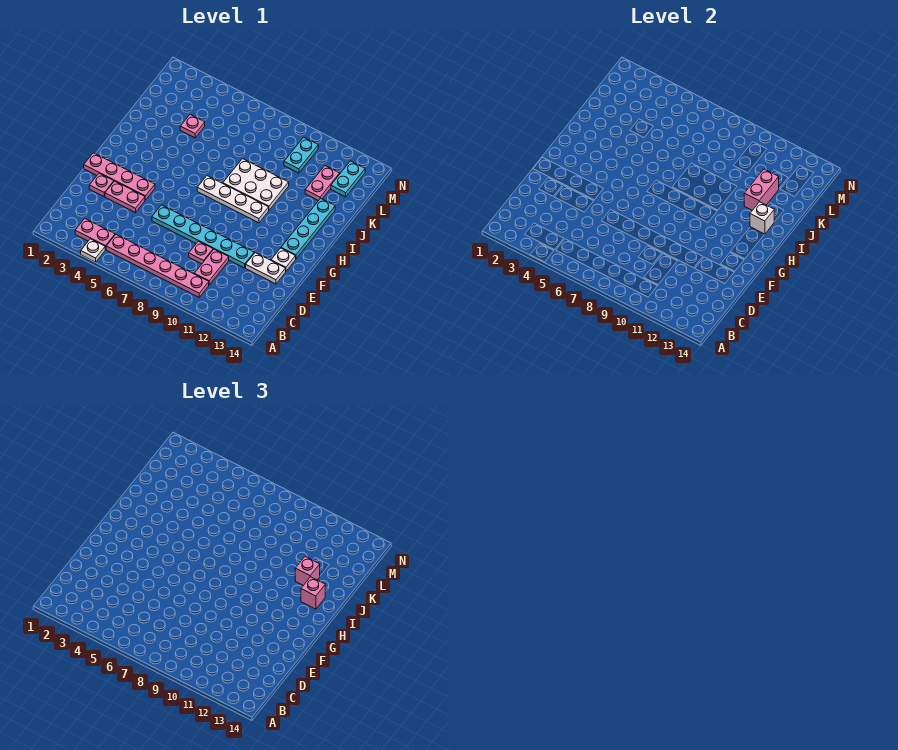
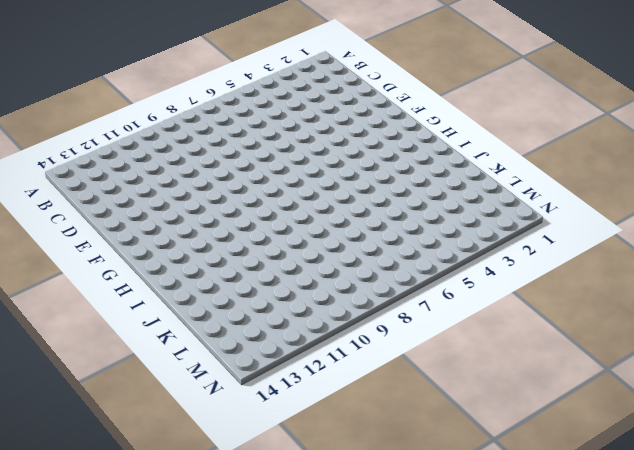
none -> white plate A4 level 1
none -> pink plate B3:B4 level 1
none -> pink plate B5:B10 level 1

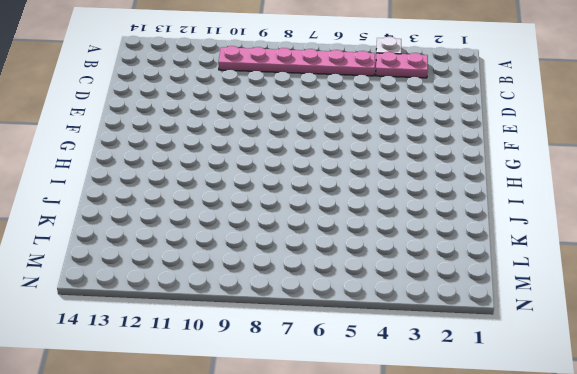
none -> pink plate C10:D10 level 1
none -> pink plate D9 level 1
none -> pink plate E2 level 1

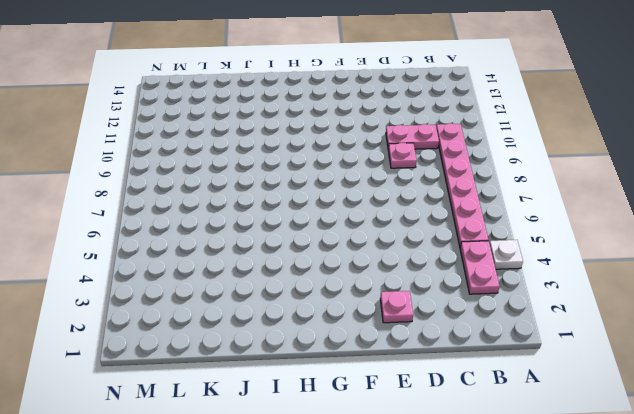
none -> pink plate E3:E4 level 1
none -> cyan plate E6:E11 level 1
none -> white plate E12:E13 level 1

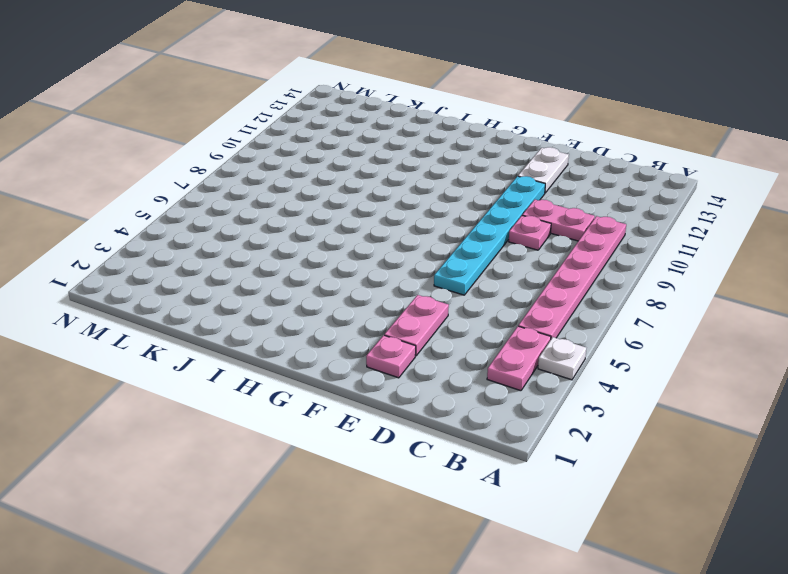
none -> pink plate F1:F4 level 1
none -> white plate F13 level 1
none -> cyan plate G13:J13 level 1

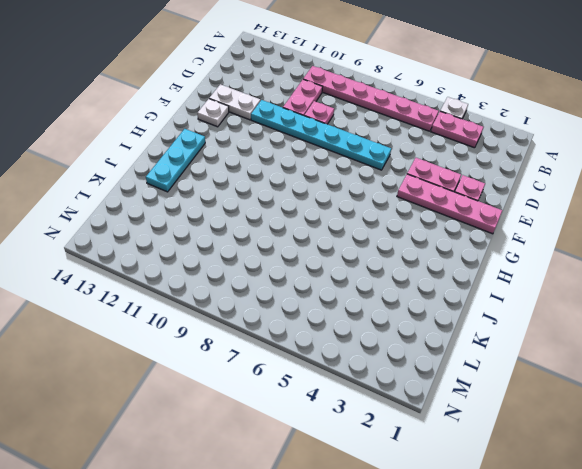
cyan plate H13:J13 level 1 -> cyan plate G13:J13 level 1
none -> white plate H7:H10 level 1
none -> white plate I8:J10 level 1
none -> pink plate K4 level 1

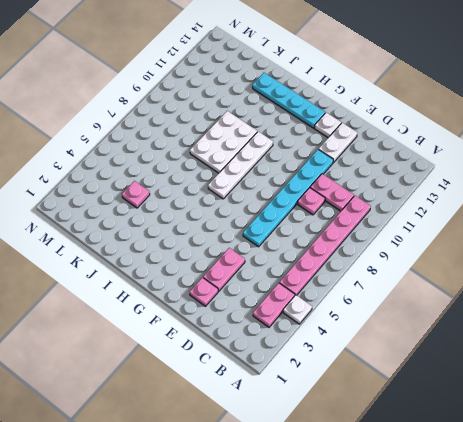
none -> pink plate F1:F4 level 1
none -> pink plate K12:L12 level 1
none -> cyan plate L10:M10 level 1

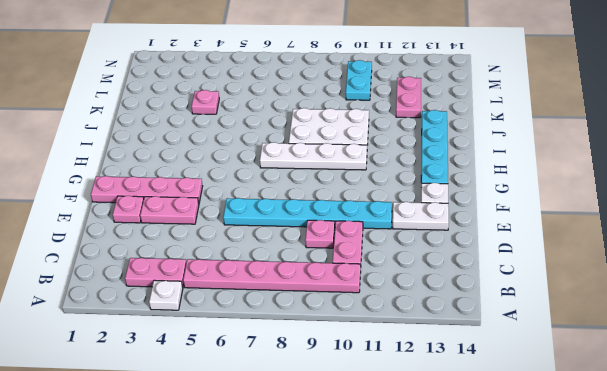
none -> cyan plate L13:M13 level 1
none -> white brick I13 level 2
none -> pink brick J12:K12 level 2

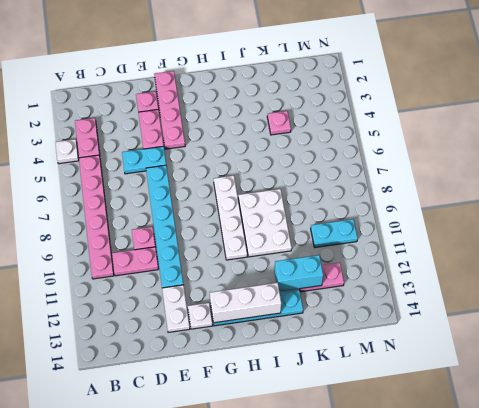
cyan plate D5:E5 level 1 -> cyan plate L13:M13 level 1
white brick G13:I13 level 2 -> white brick I13 level 2
cyan brick J12:K12 level 2 -> pink brick J12:K12 level 2
none -> pink brick I13 level 3
none -> pink brick J12 level 3

